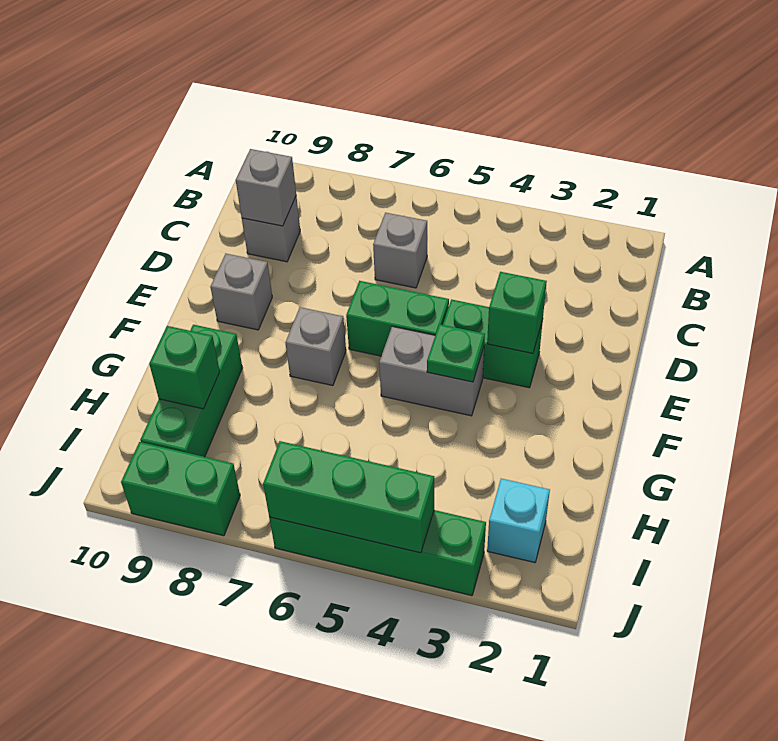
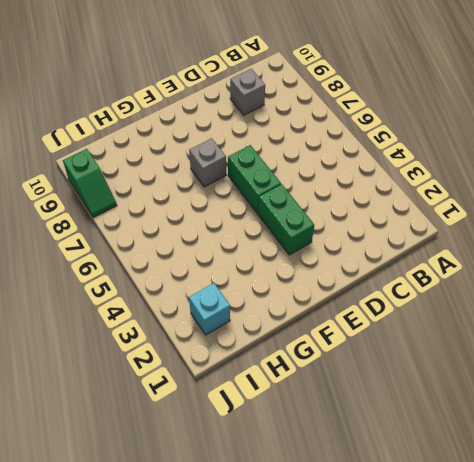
green slope J8:J9 level 1 top 9 -> green brick J8:J9 level 1
none -> grey brick C6 level 1
none -> grey brick E9 level 1
none -> grey brick F4:F5 level 1

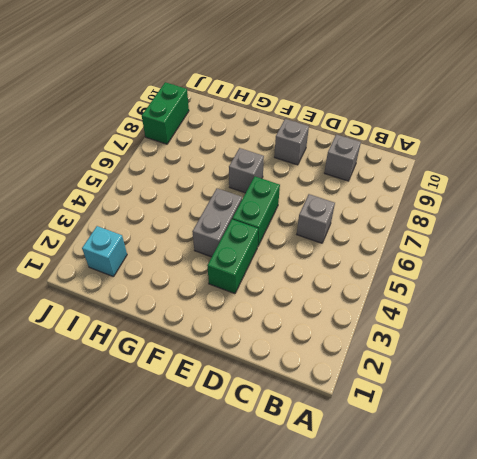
none -> green brick G9:I9 level 1
none -> green brick J3:J6 level 1
none -> grey brick C9 level 2

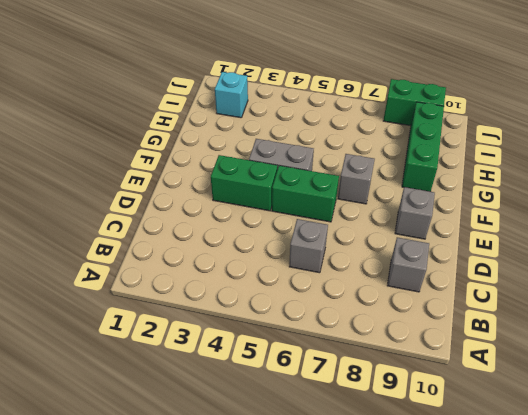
none -> green brick J3:J6 level 1
none -> grey brick C9 level 2
none -> green brick E3 level 2

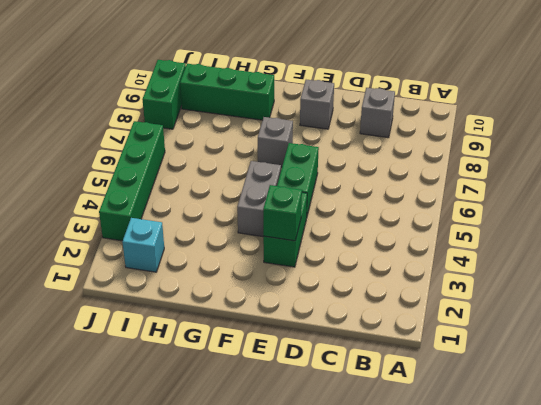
none -> grey brick C6 level 1
none -> grey brick C9 level 2
none -> green plate F4 level 2

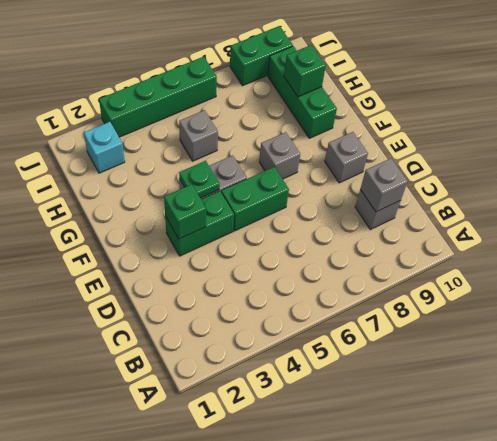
grey brick H5 level 1 -> grey brick C6 level 1
none -> green brick J4:J6 level 2

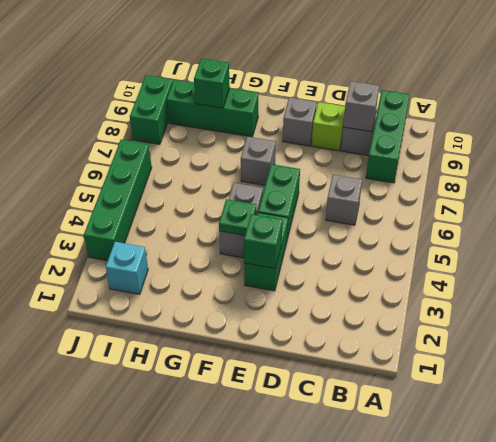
green brick B8:B10 level 1 -> green brick J4:J6 level 2
lime brick D9 level 1 -> none

